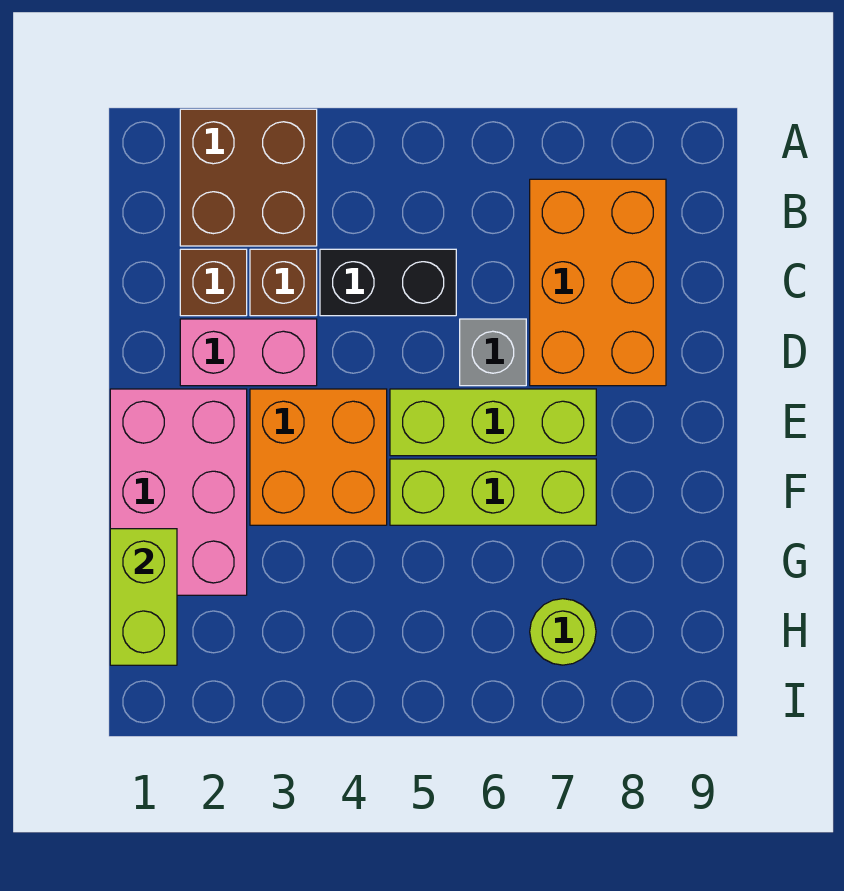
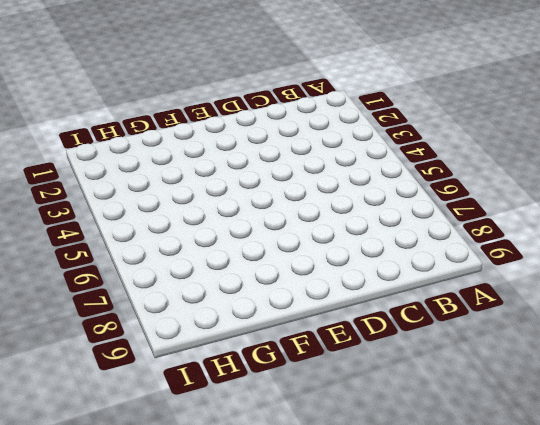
none -> brown brick A2:B3 level 1
none -> orange brick B7:D8 level 1
none -> brown brick C2 level 1

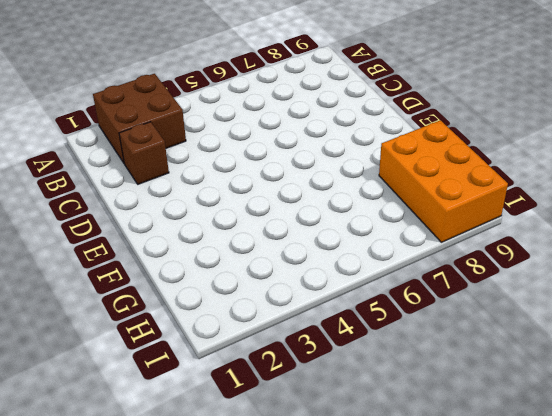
orange brick G8:I9 level 1 -> orange brick B7:D8 level 1
none -> brown brick C3 level 1
none -> black brick C4:C5 level 1
none -> pink brick D2:D3 level 1

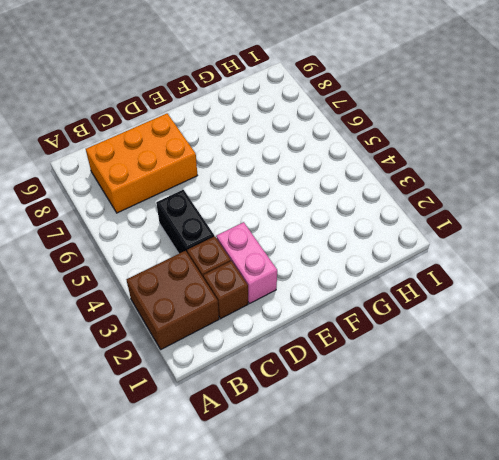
none -> grey brick D6 level 1
none -> pink brick E1:G2 level 1
none -> orange brick E3:F4 level 1

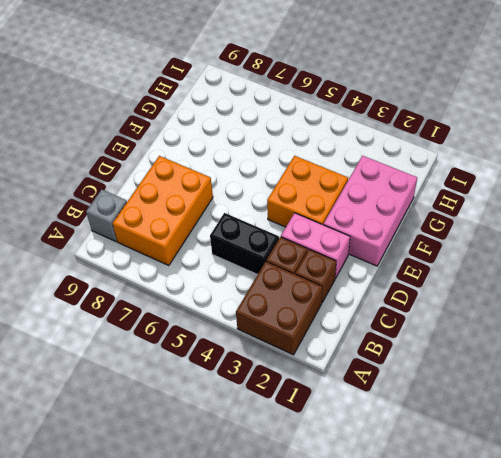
grey brick B9 level 1 -> grey brick D6 level 1
none -> lime brick E5:E7 level 1
none -> lime brick F5:F7 level 1
none -> lime round brick H7 level 1

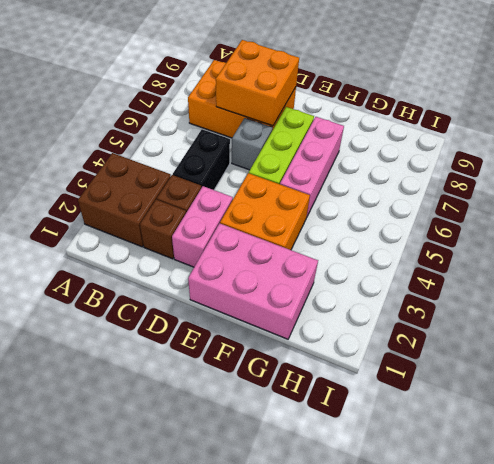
orange brick C7:D8 level 2 -> none
pink brick F5:F7 level 1 -> lime brick F5:F7 level 1
none -> lime round brick H7 level 1
none -> lime brick G1:H1 level 2

